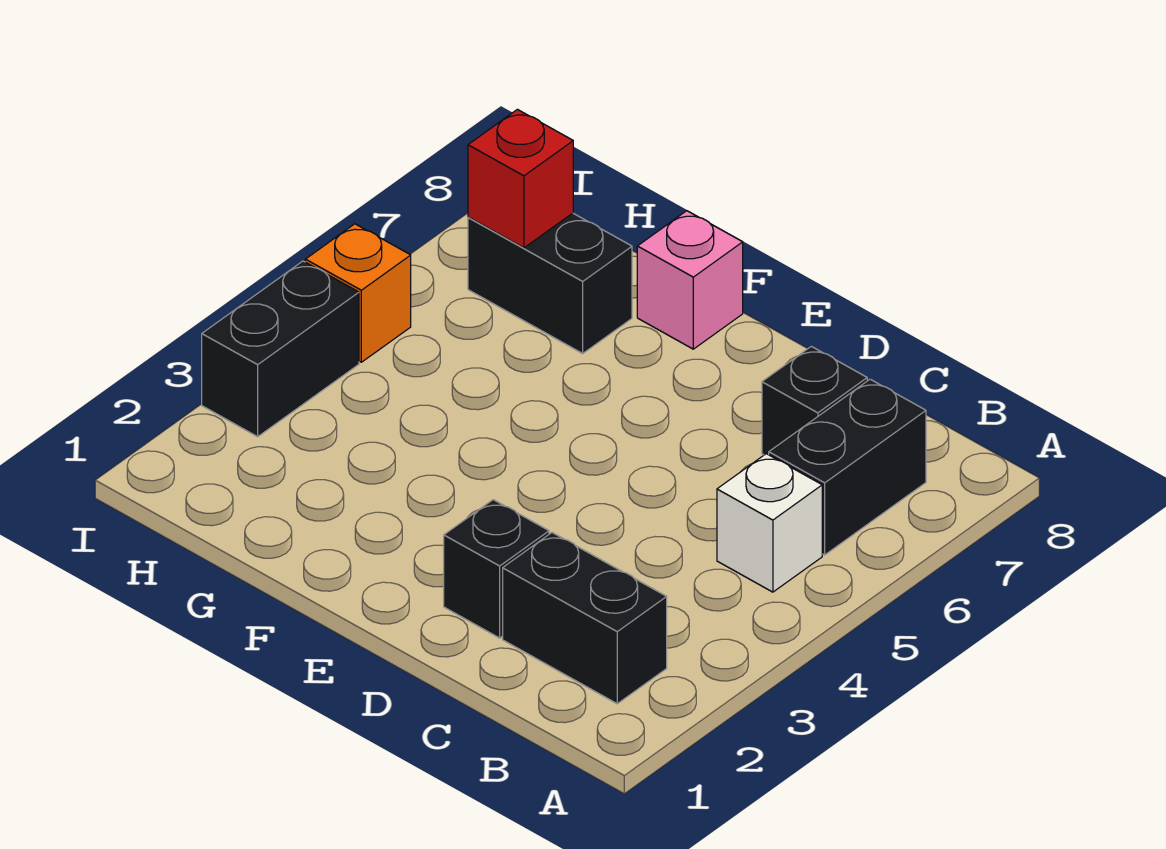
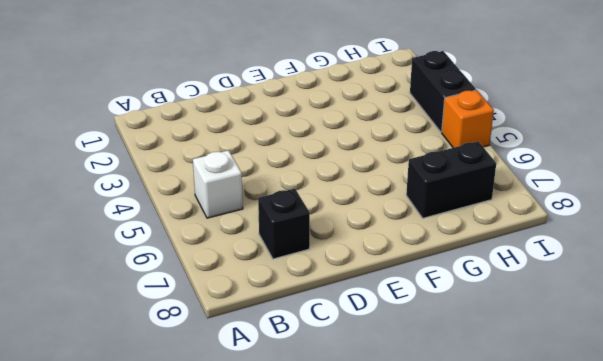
none -> black brick B2:C2 level 1
none -> black brick B6:B7 level 1

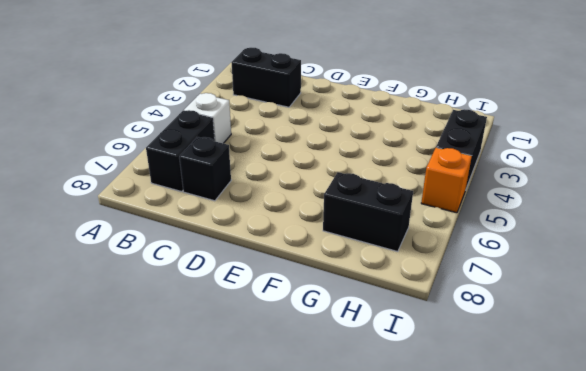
none -> black brick D2 level 1
none -> pink brick F8 level 1

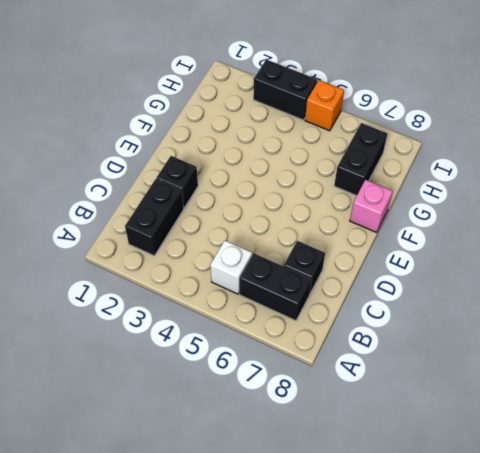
none -> red brick H7 level 2

